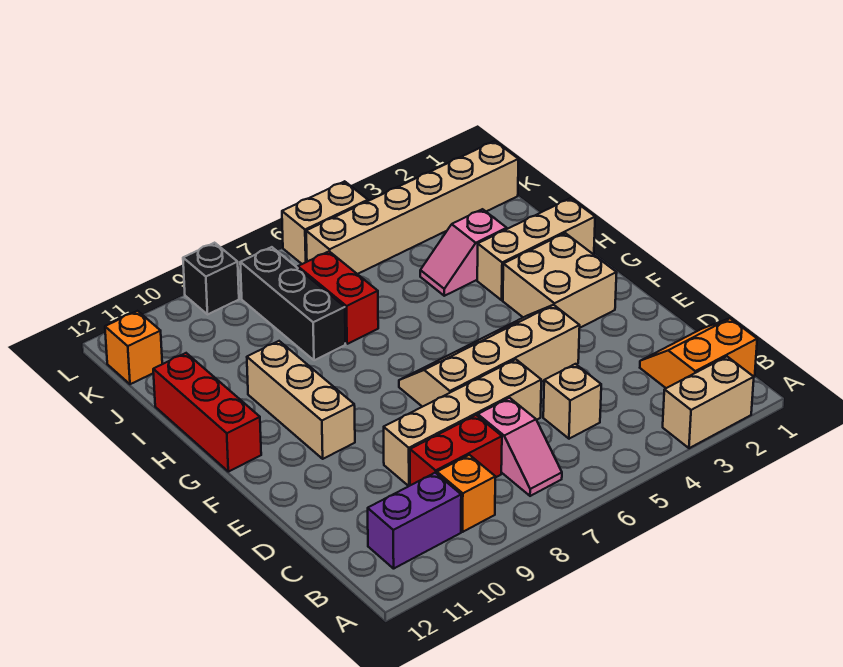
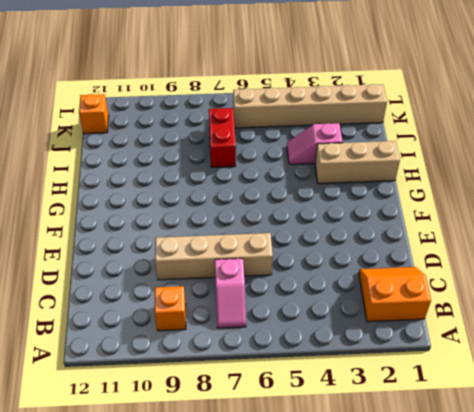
none -> tan brick A2:A3 level 1
none -> purple brick B10:B11 level 1
none -> tan brick C5 level 1

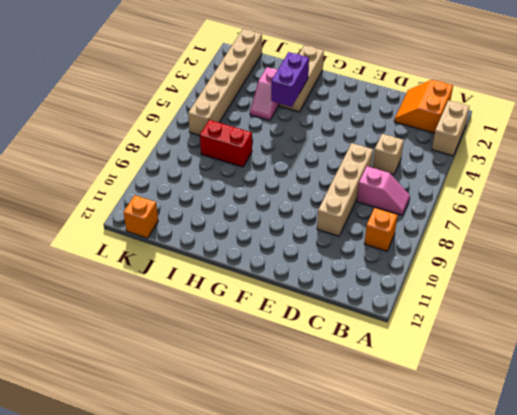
purple brick H3:H4 level 2 -> purple brick B10:B11 level 1
none -> red brick C8:C9 level 1
none -> tan slope E4:F7 level 1 top E
none -> tan brick F2:G3 level 1

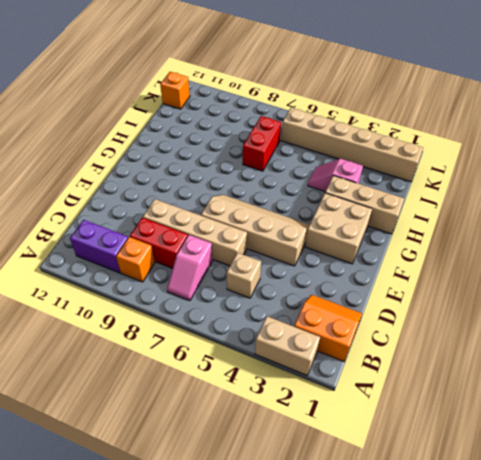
none -> tan brick F10:H10 level 1
none -> red brick G12:I12 level 1
none -> black brick I8:K8 level 1

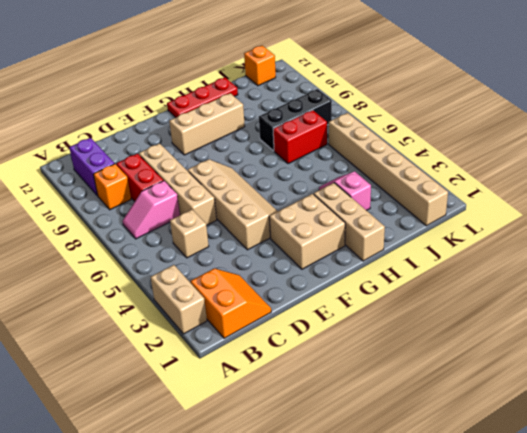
red plate G12:I12 level 1 -> red brick G12:I12 level 1
none -> tan brick L5:L6 level 1
none -> black brick L9 level 1

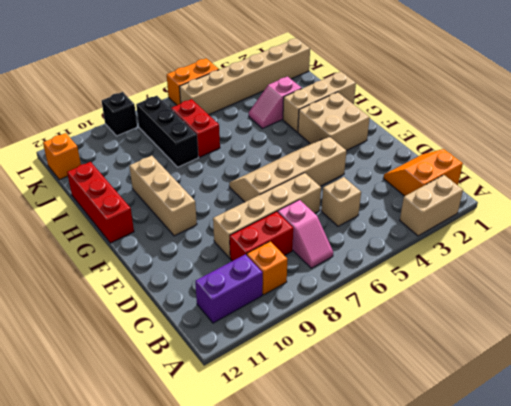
orange brick L5:L6 level 1 -> tan brick L5:L6 level 1

